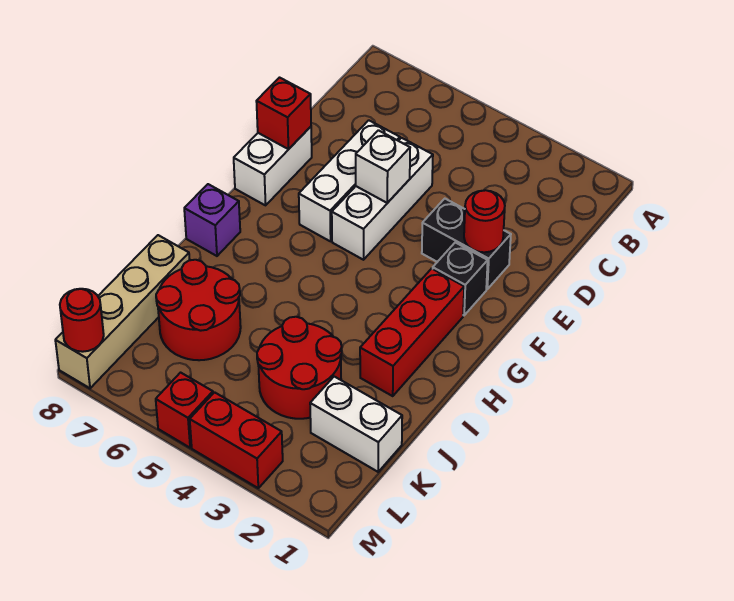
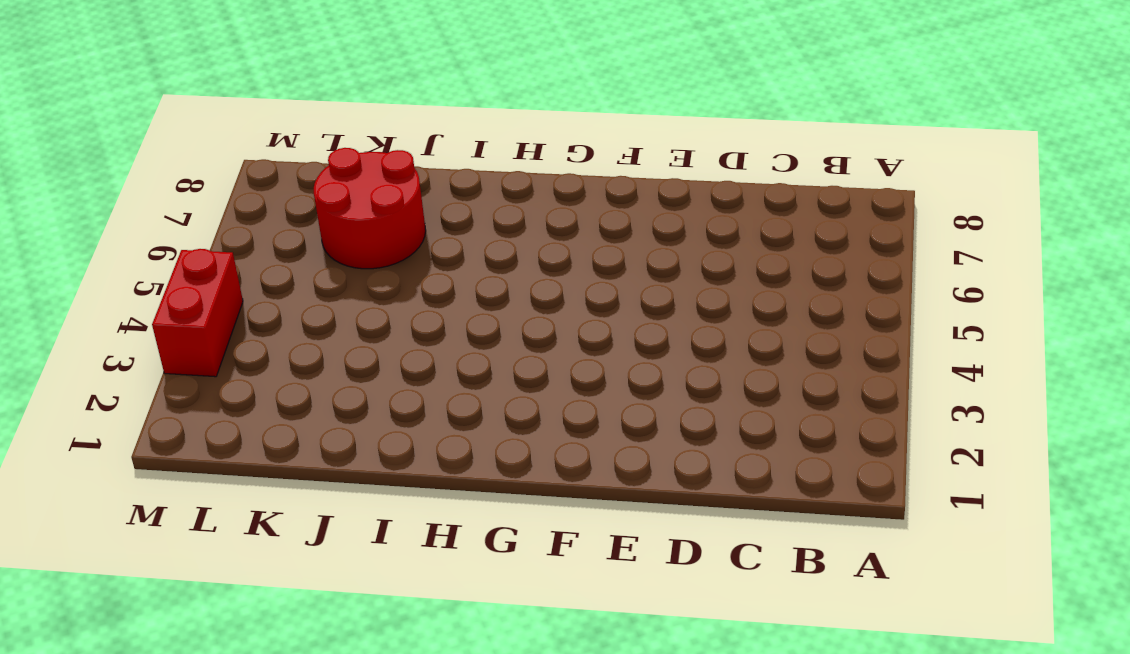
none -> white brick D5:F5 level 1
none -> white brick D6:F6 level 1
none -> black brick E2:E3 level 1

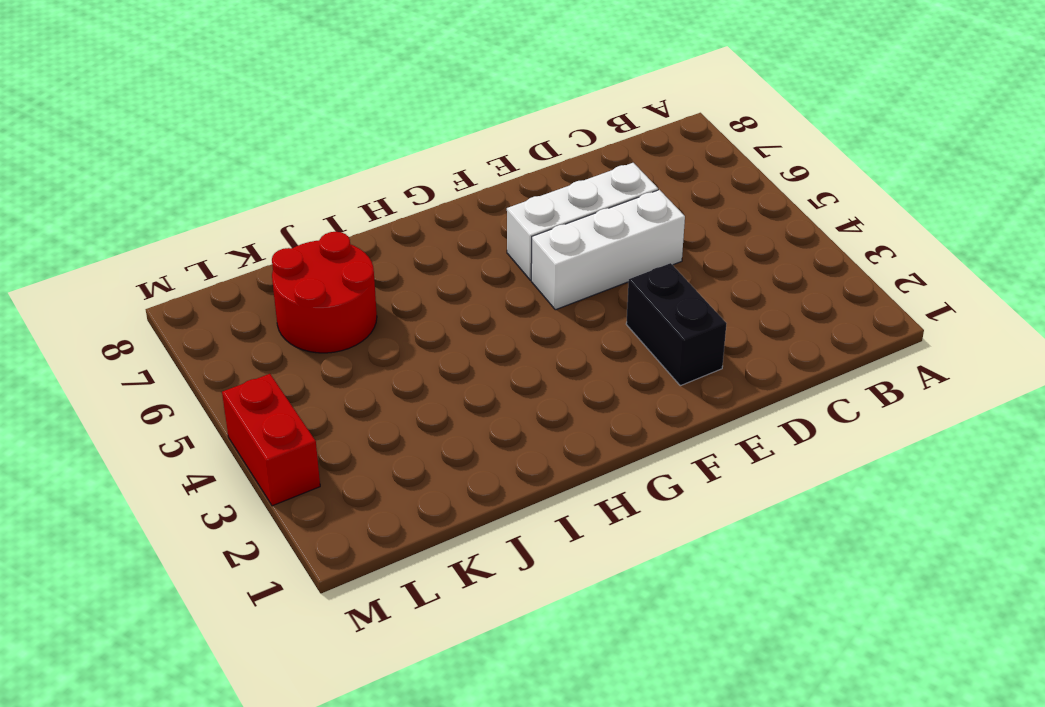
none -> white brick E8:F8 level 1
none -> black brick F2 level 1
none -> red brick G2:I2 level 1

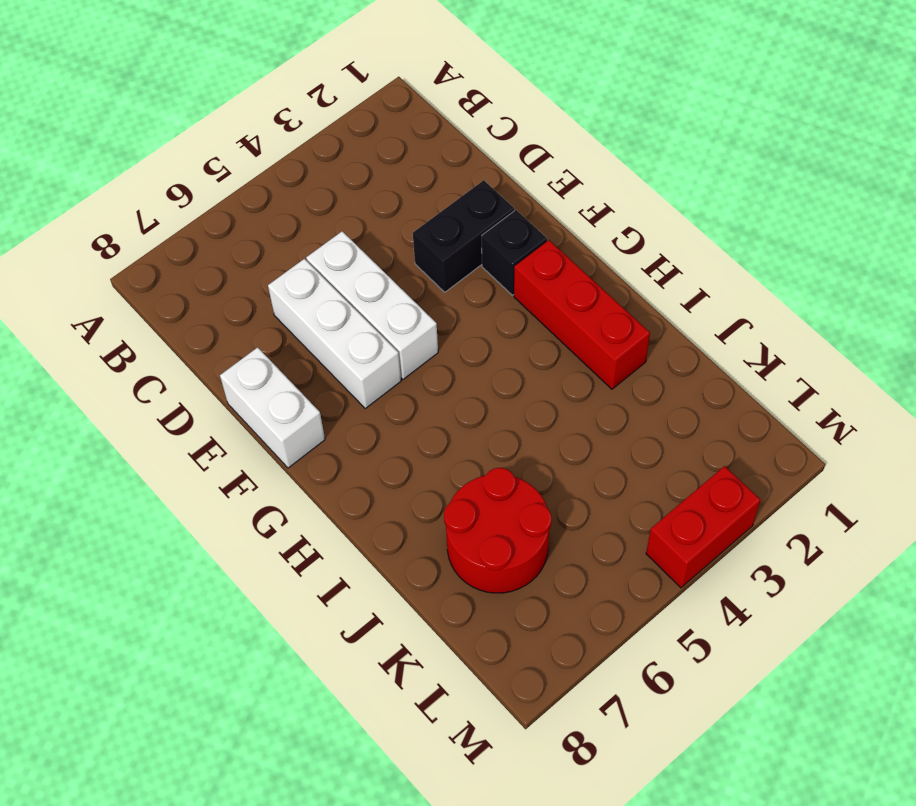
none -> purple brick H8 level 1
none -> red round brick J3:K4 level 1
none -> tan brick J8:M8 level 1

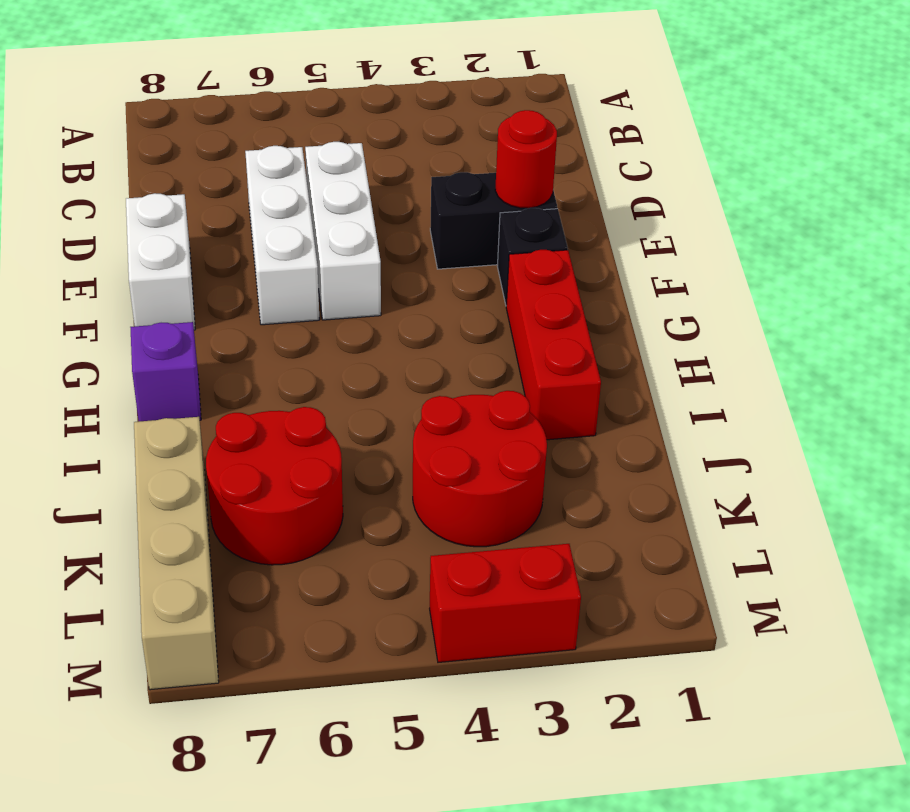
none -> white brick K1:K2 level 1
none -> red brick M5 level 1
none -> white brick E5 level 2

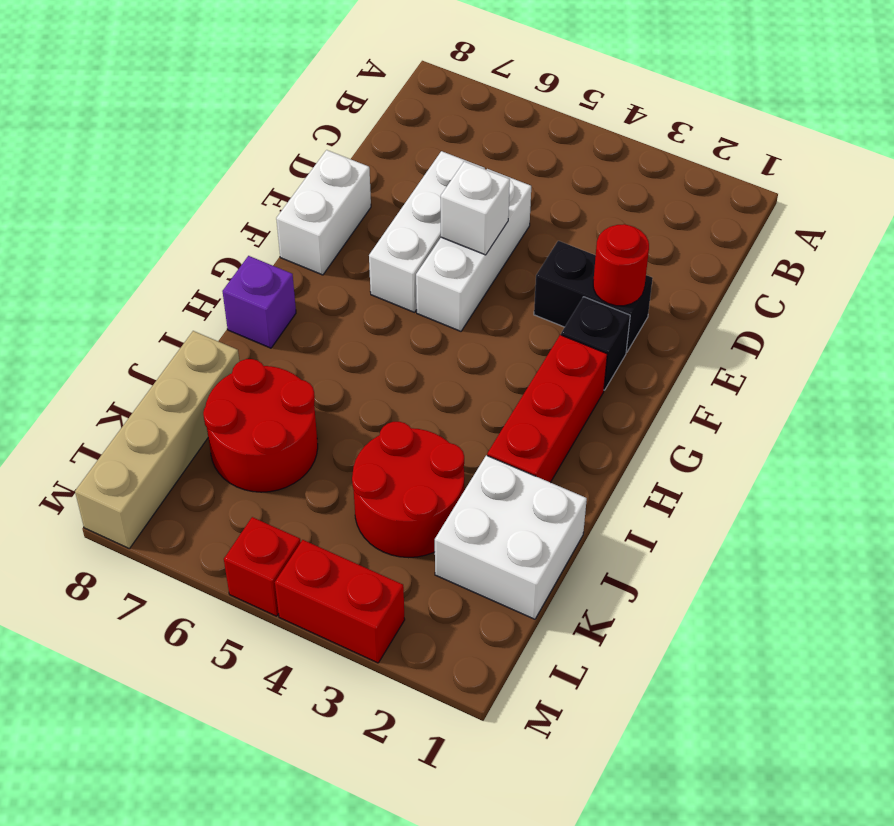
white brick J1:K2 level 1 -> white brick K1:K2 level 1
none -> red brick E8 level 2
none -> red round brick M8 level 2

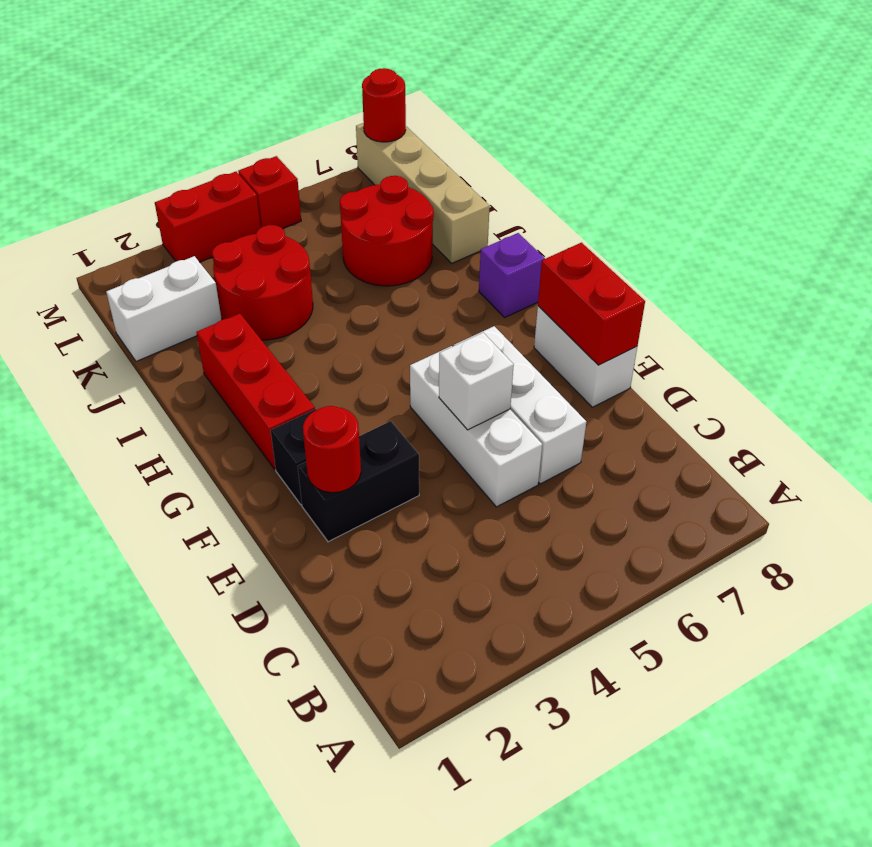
red brick E8:F8 level 2 -> red brick E8 level 2

